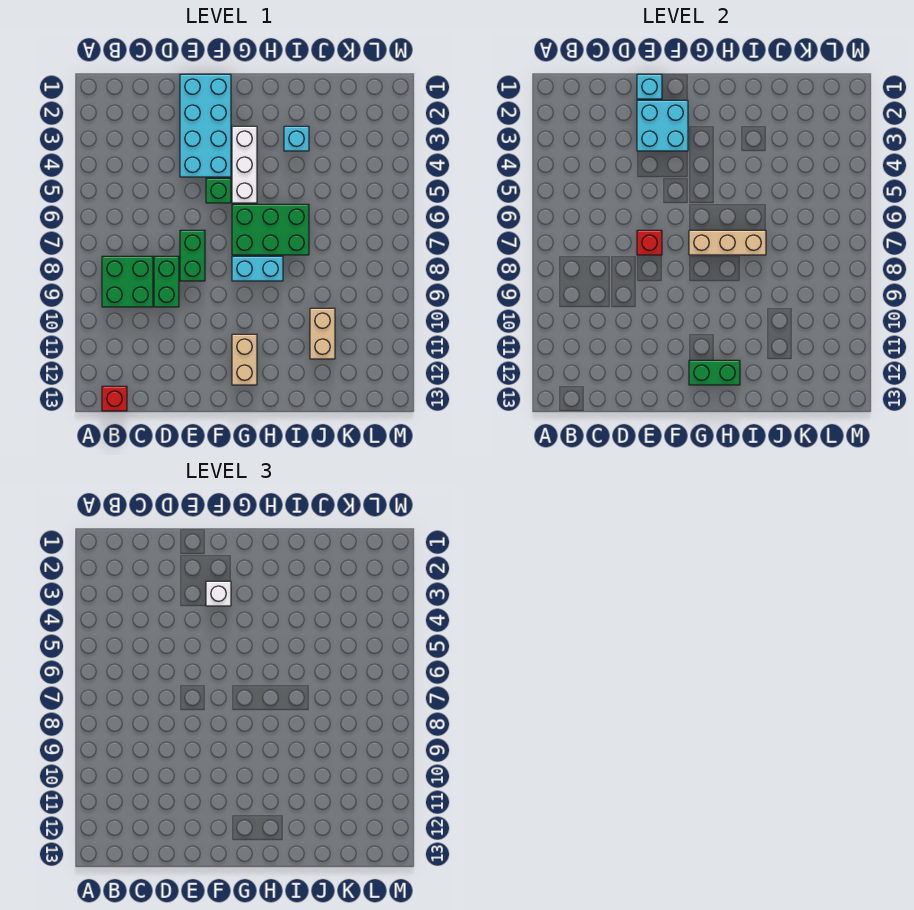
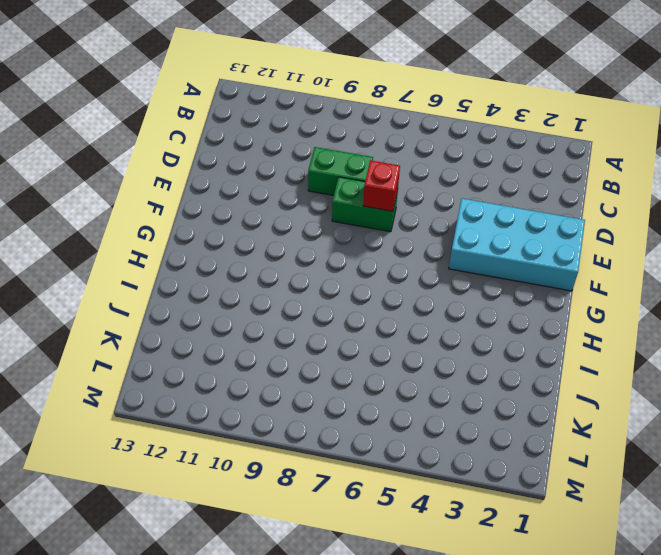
none -> green brick B8:C9 level 1
none -> red brick B13 level 1
none -> green brick F5 level 1

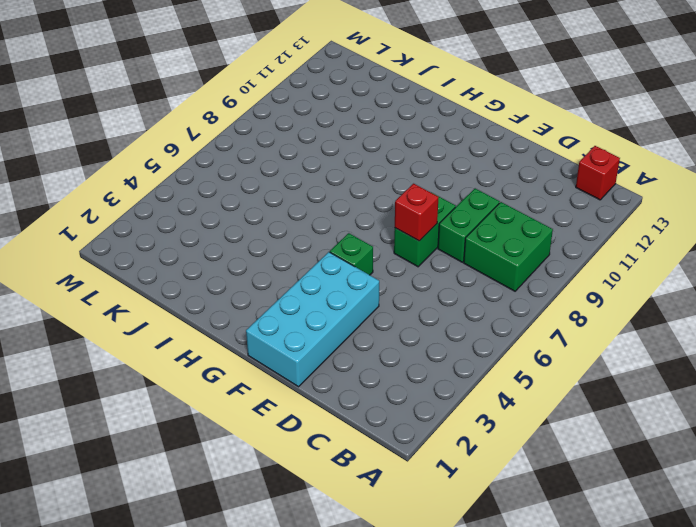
none -> white brick G3:G5 level 1
none -> green brick G6:I7 level 1
none -> cyan brick G8:H8 level 1

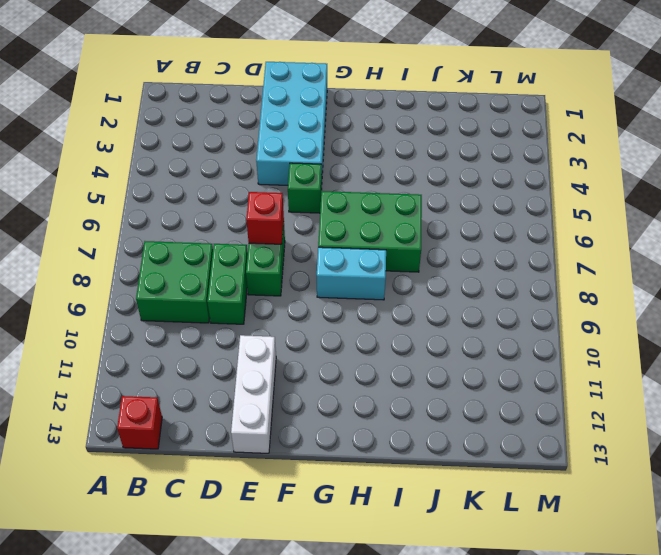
white brick E11:E13 level 1 -> white brick G3:G5 level 1
none -> tan brick G11:G12 level 1
none -> cyan brick I3 level 1
none -> tan brick J10:J11 level 1

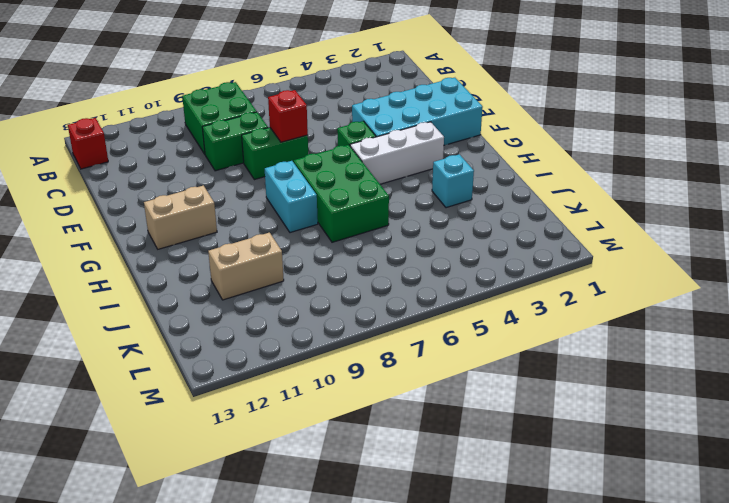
none -> cyan brick E1 level 2
none -> cyan brick E2:F3 level 2
none -> tan brick G7:I7 level 2

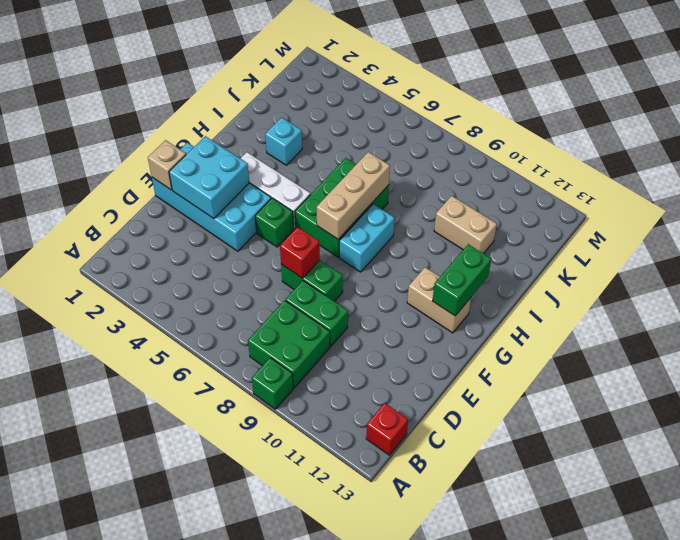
green brick A9 level 1 -> none
tan brick E1 level 2 -> cyan brick E1 level 2
none -> white brick F3 level 3

